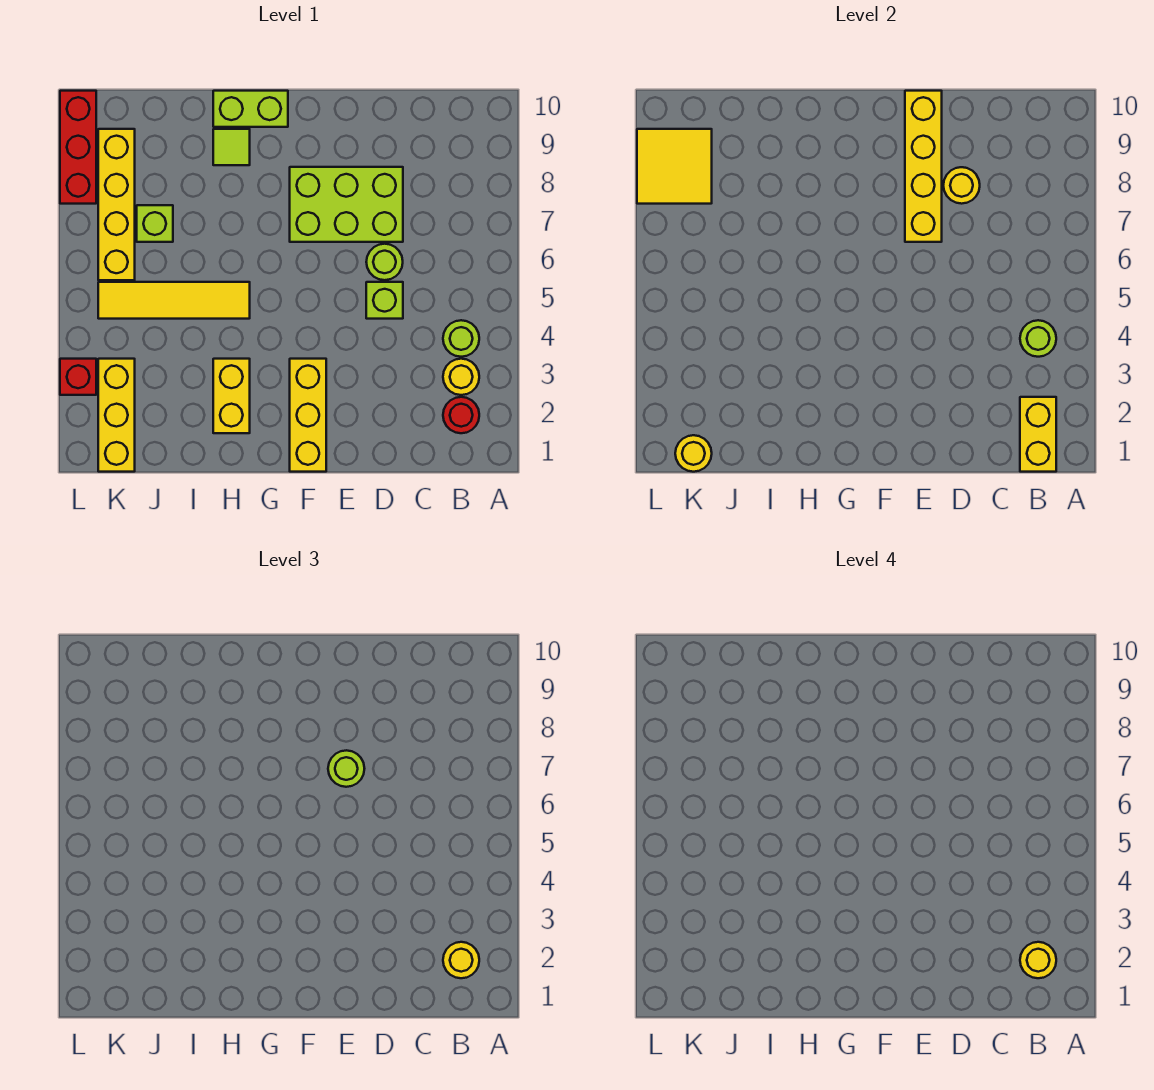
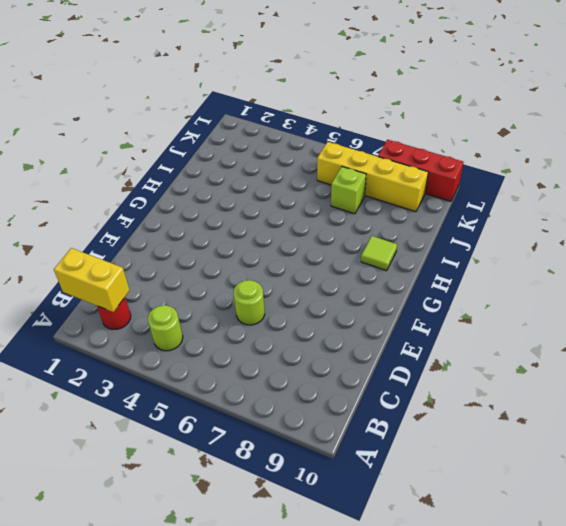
none -> yellow round brick B3 level 1
none -> lime brick D5 level 1
none -> lime brick D7:F8 level 1

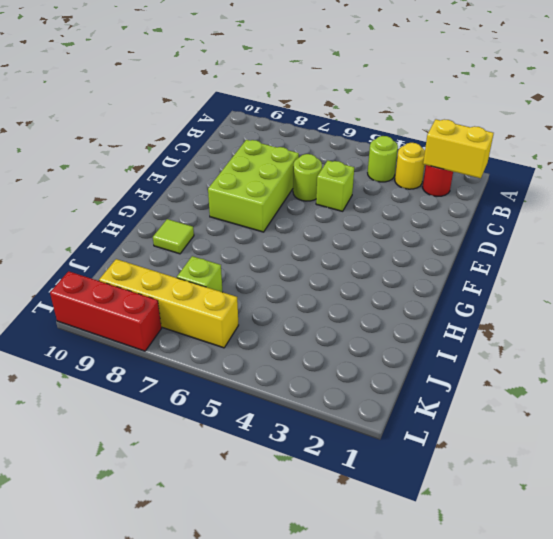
none -> yellow brick F1:F3 level 1
none -> lime brick G10:H10 level 1
none -> yellow brick H2:H3 level 1

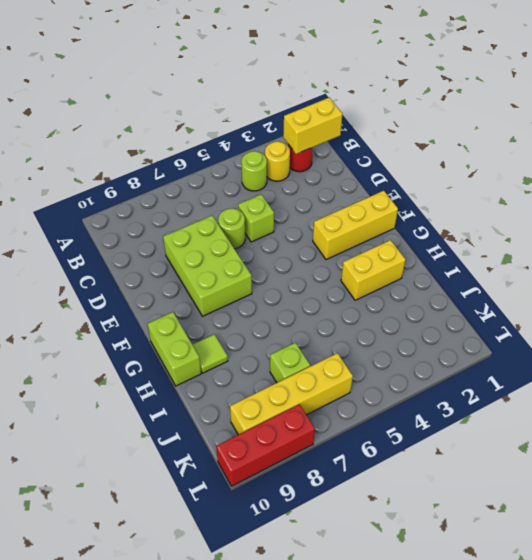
none -> yellow tile H5:K5 level 1
none -> yellow brick K1:K3 level 1
none -> red brick L3 level 1

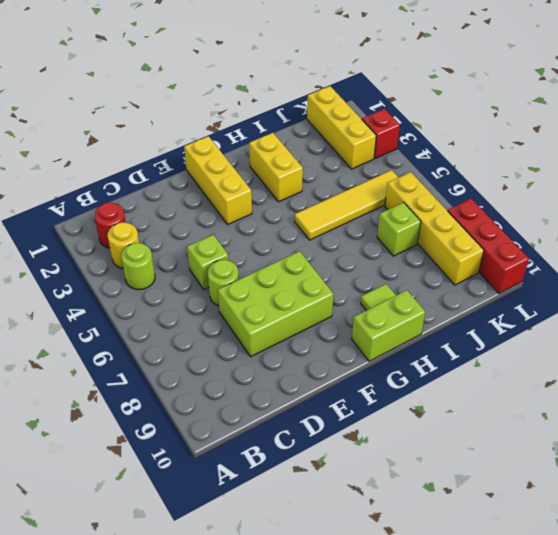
none -> yellow brick B1:B2 level 2
none -> lime round brick B4 level 2
none -> yellow round brick D8 level 2

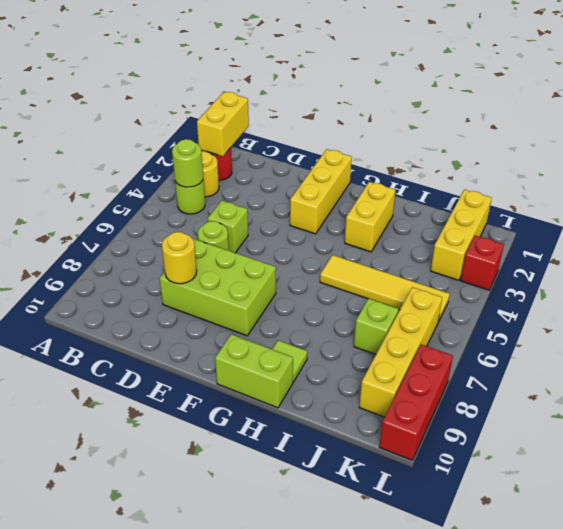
none -> yellow brick E7:E10 level 2
none -> yellow round brick K1 level 2
none -> yellow tile K8:L9 level 2

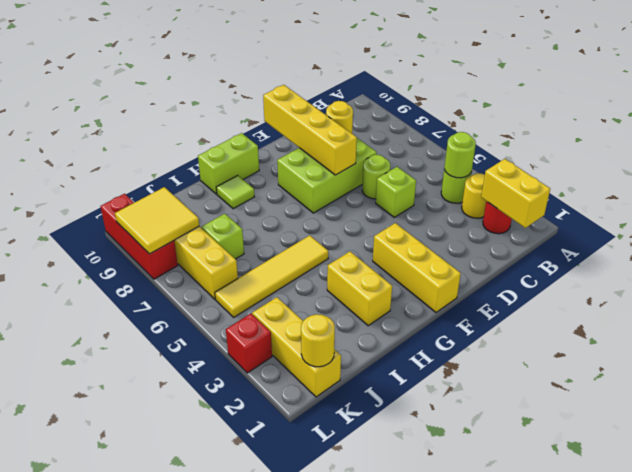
none -> yellow round brick B2 level 3
none -> lime round brick E7 level 3
none -> yellow round brick B2 level 4

